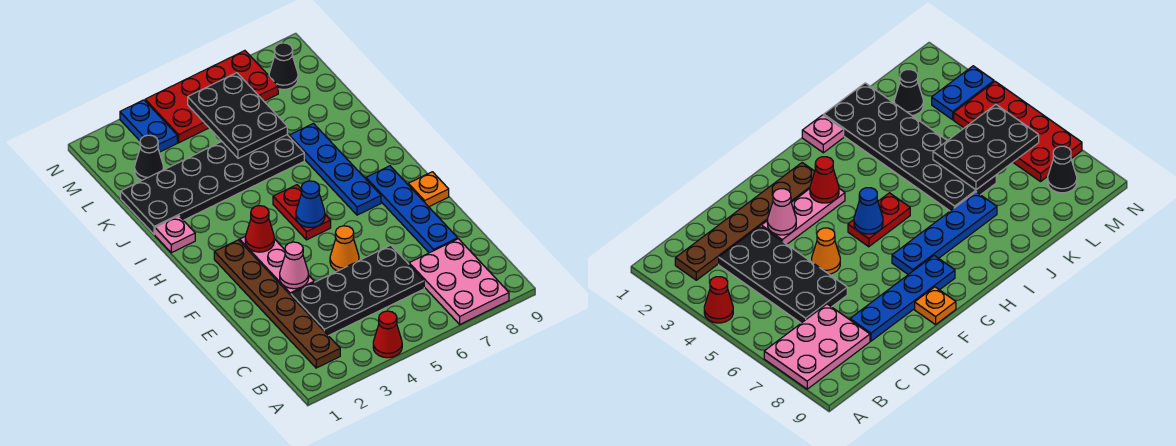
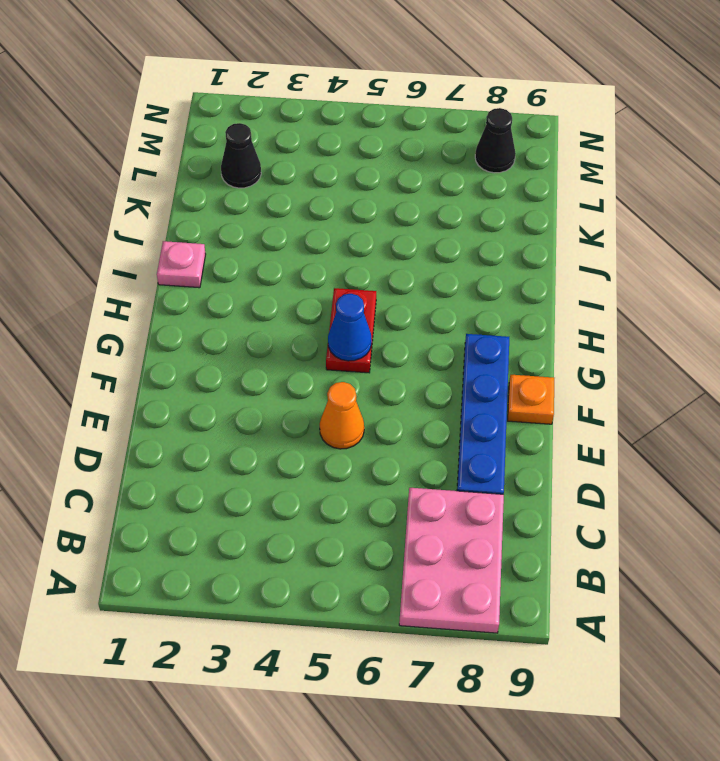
none -> red cone A4 level 1
none -> brown plate B2:G2 level 1
none -> black plate C3:D6 level 1

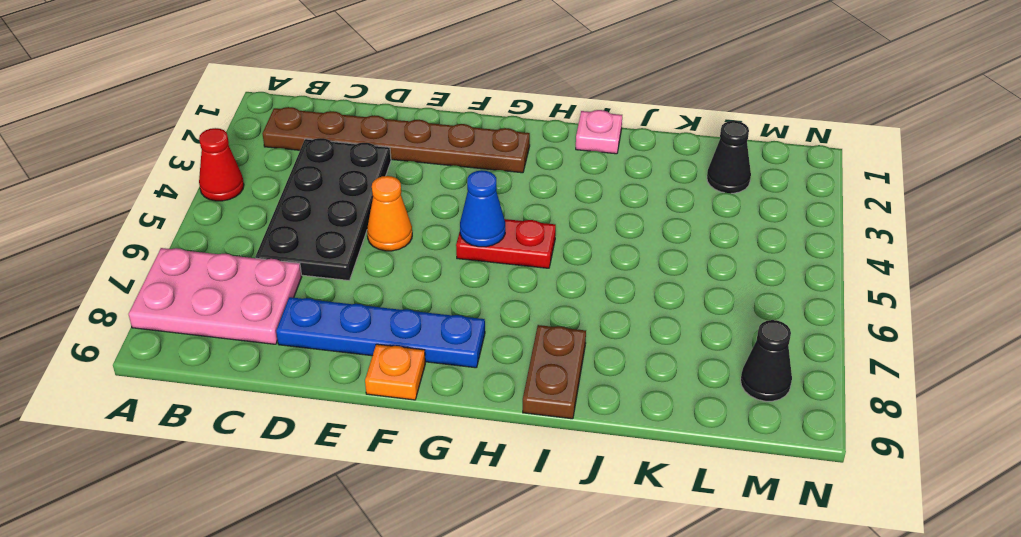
brown plate I8:I9 level 1 -> none
none -> pink plate E3:G3 level 1
none -> blue plate G7:J7 level 1
none -> black plate J1:K6 level 1

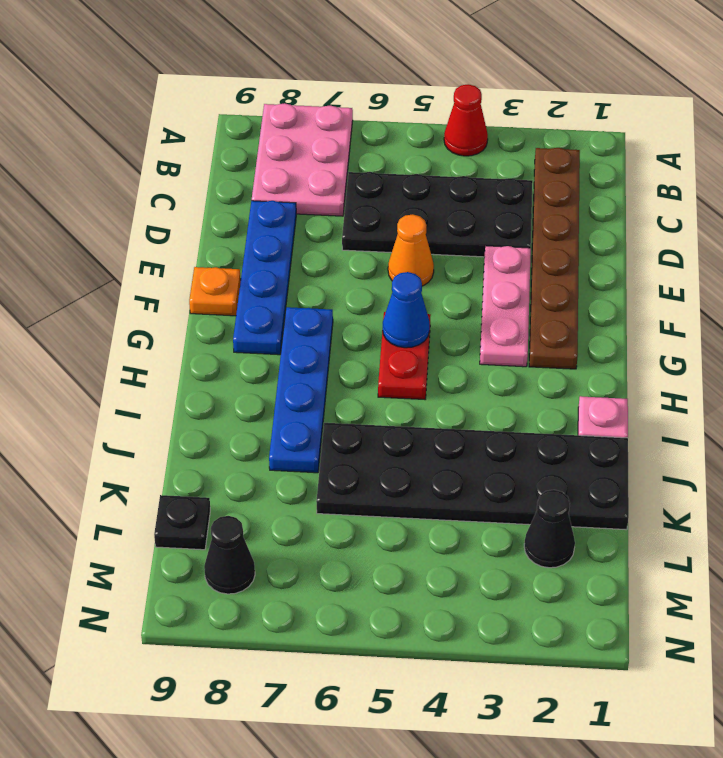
black plate L9 level 1 -> none
none -> blue plate M3:N3 level 1
none -> red plate M4:N7 level 1
none -> pink cone E3 level 2

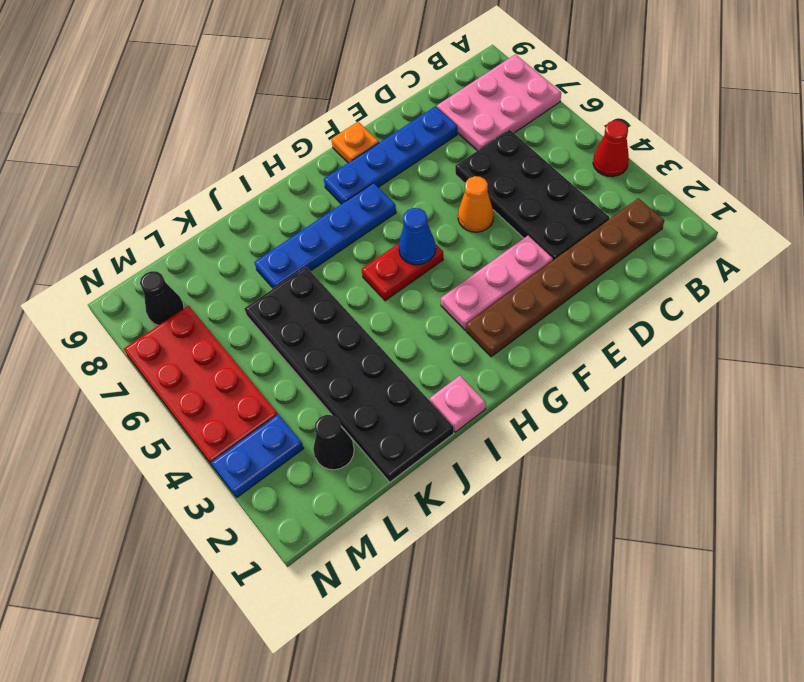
none -> pink cone E3 level 2
none -> red cone G3 level 2
none -> black plate K5:M6 level 2

